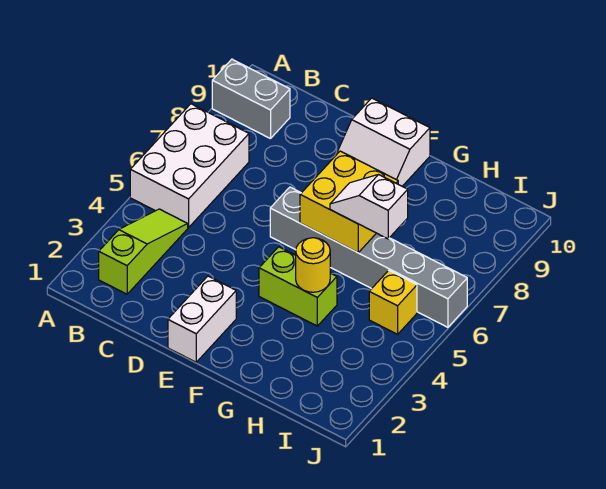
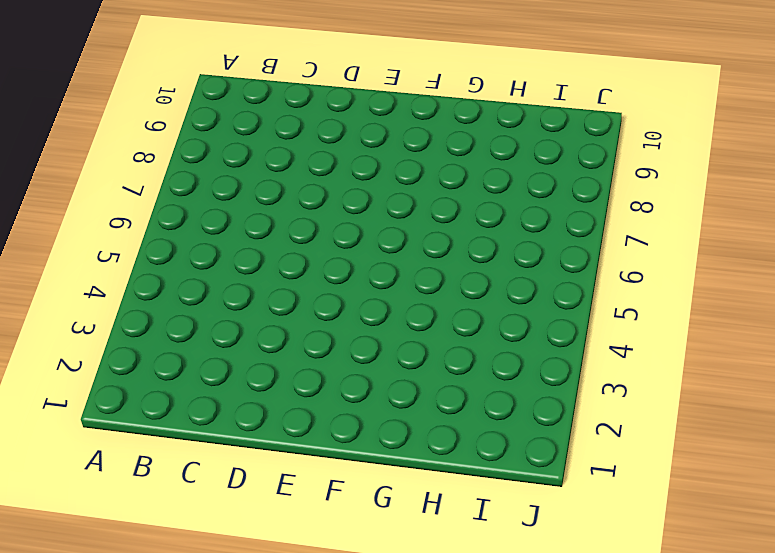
none -> white brick A5:B7 level 1
none -> grey brick A9:B9 level 1

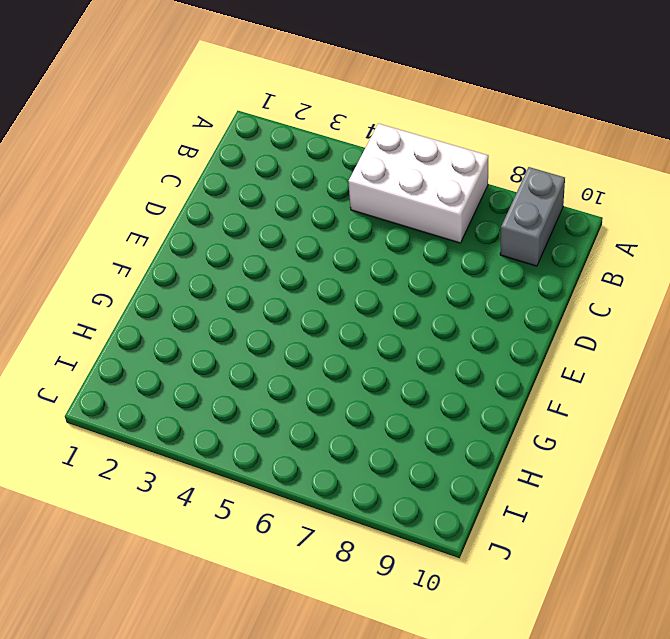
none -> lime slope B2:B4 level 1 top 2
none -> white brick E1:E2 level 1

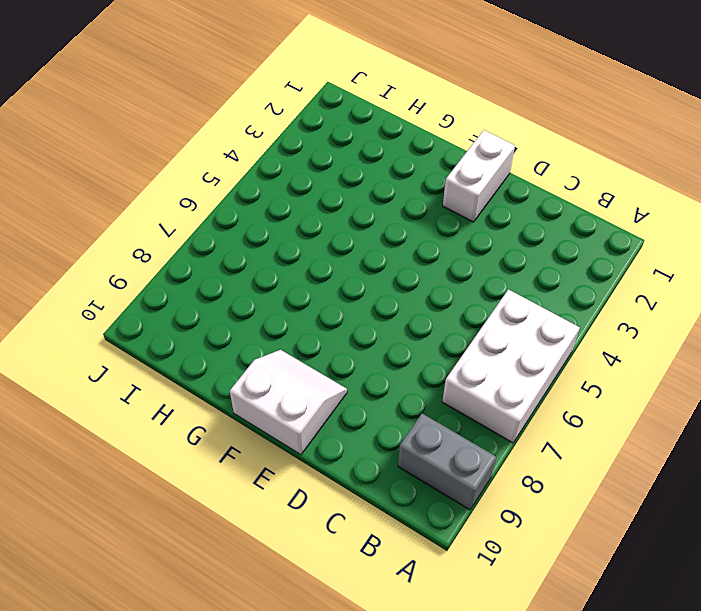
none -> lime slope B2:B4 level 1 top 2
none -> grey brick E6:J6 level 1

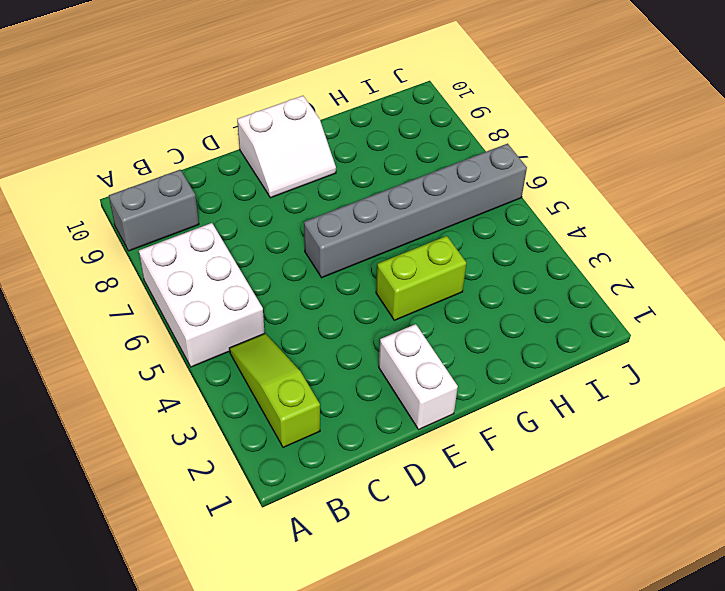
none -> yellow brick I5 level 1
none -> yellow brick F6:G7 level 2

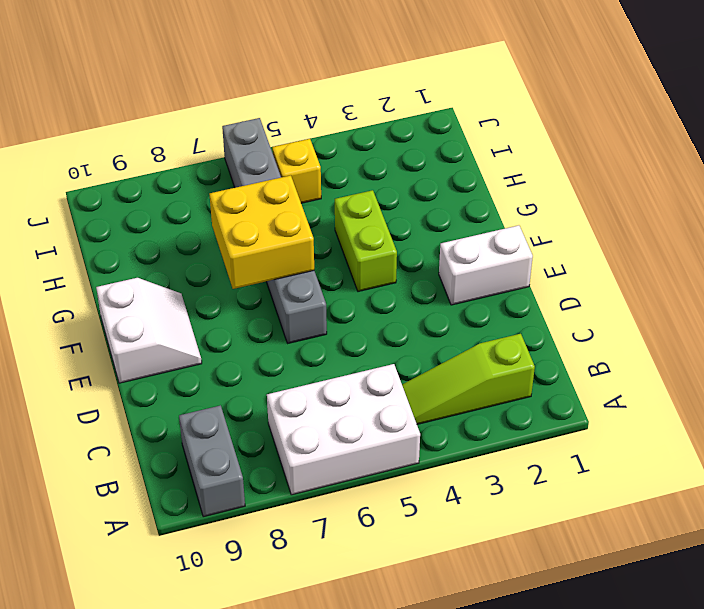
none -> yellow round brick G4 level 2
none -> white slope G6:H6 level 3 top H

